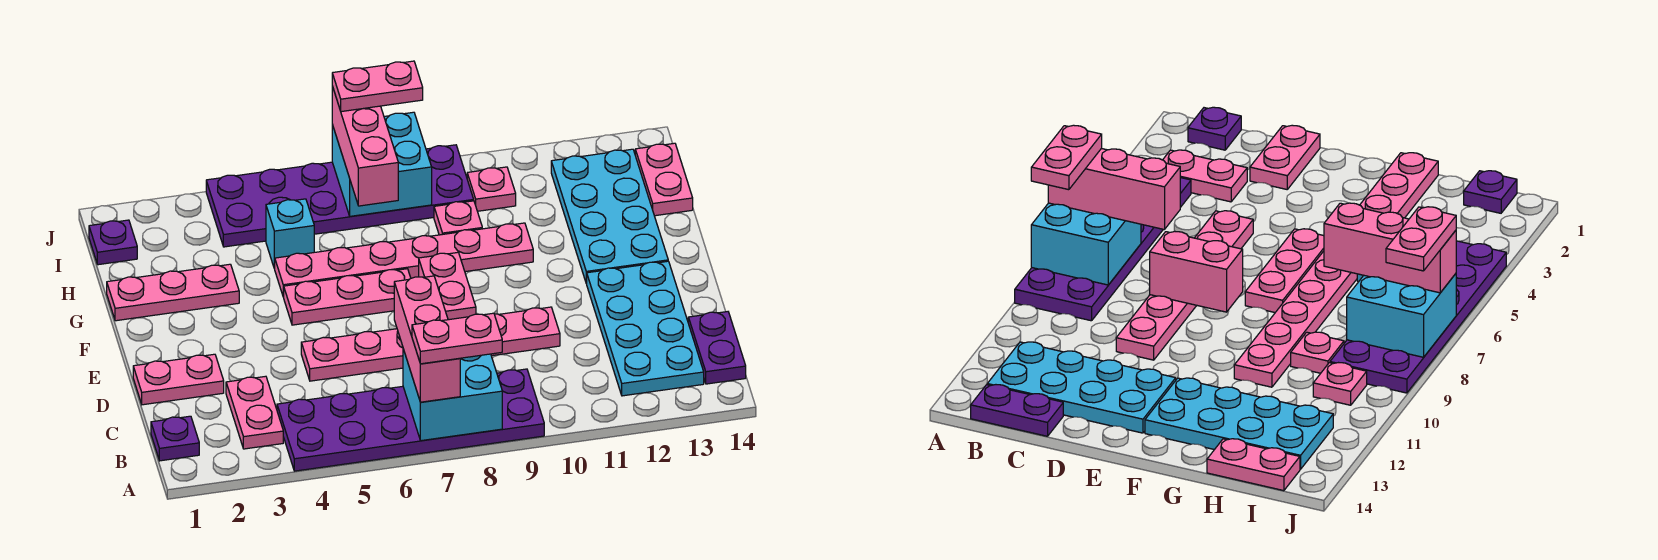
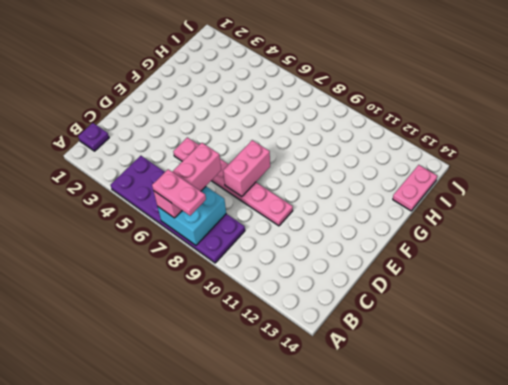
none -> pink plate B3:C3 level 1
none -> cyan plate B12:E13 level 1
none -> purple plate B14:C14 level 1

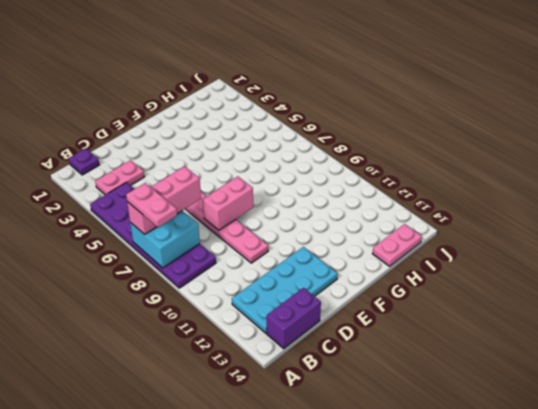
purple brick B14:C14 level 1 -> purple plate B14:C14 level 1
none -> pink plate D1:D2 level 1
none -> pink plate F5:F7 level 1
none -> cyan plate F12:I13 level 1

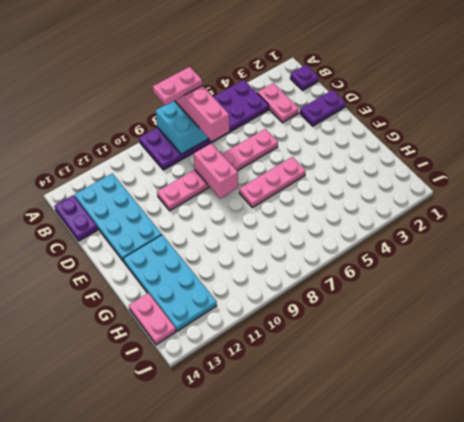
purple plate D1:D2 level 1 -> pink plate D1:D2 level 1
none -> pink plate G1:G3 level 1
none -> pink plate G5:G10 level 1
none -> cyan brick H5 level 1

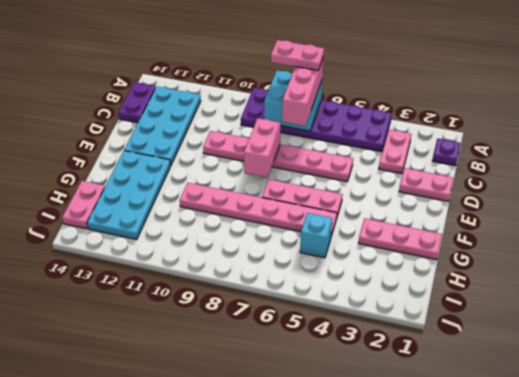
none -> pink plate H9 level 1
none -> purple plate I1 level 1
none -> purple plate I4:J9 level 1

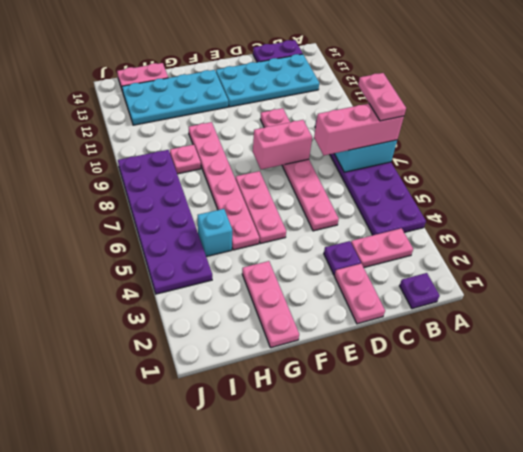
purple plate D3 level 1 -> purple plate I1 level 1
none -> pink plate I10 level 1
none -> cyan brick I7:J8 level 2
none -> pink brick H7:J7 level 3

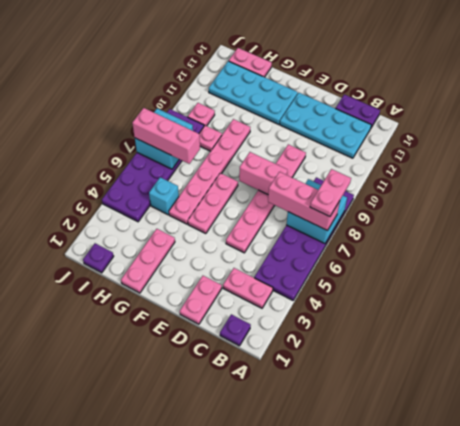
none -> pink plate J7:J8 level 4

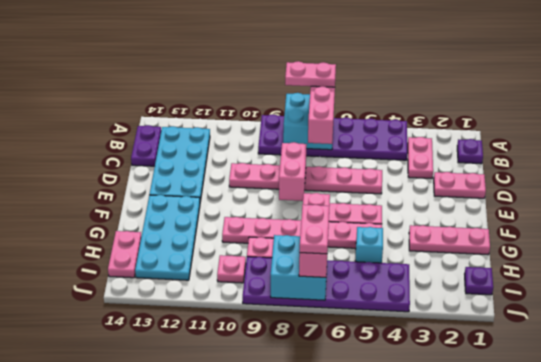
pink plate I7:J7 level 4 -> pink plate J7:J8 level 4

